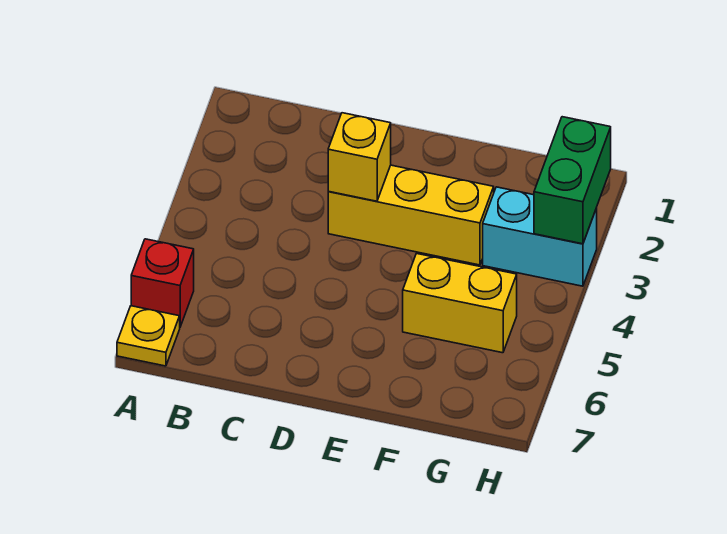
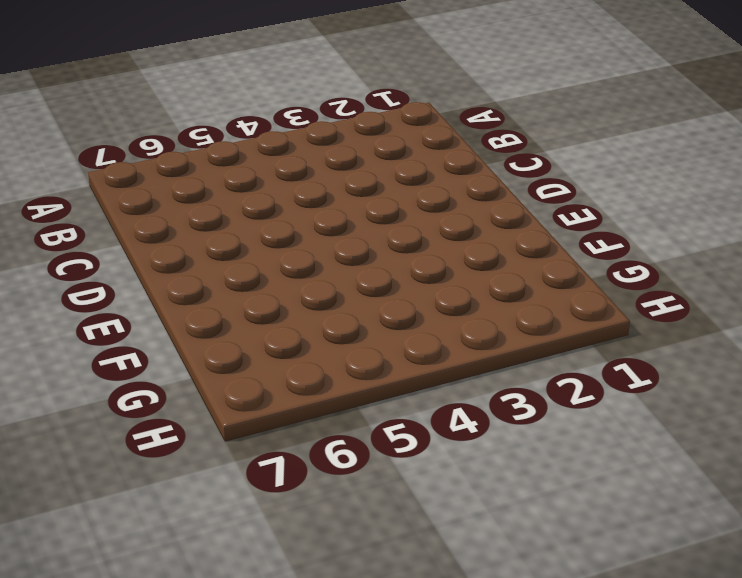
none -> red brick A6 level 1
none -> yellow plate A7 level 1

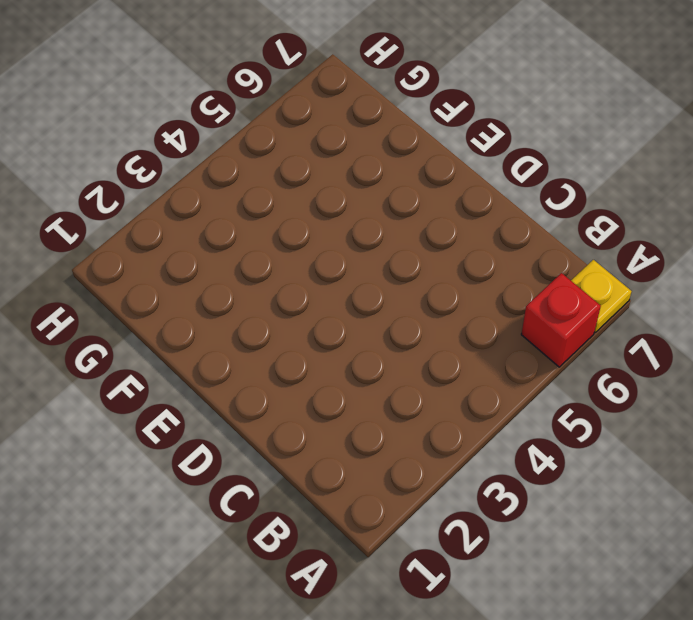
none -> yellow brick D3:F3 level 1
none -> yellow brick F5:G5 level 1

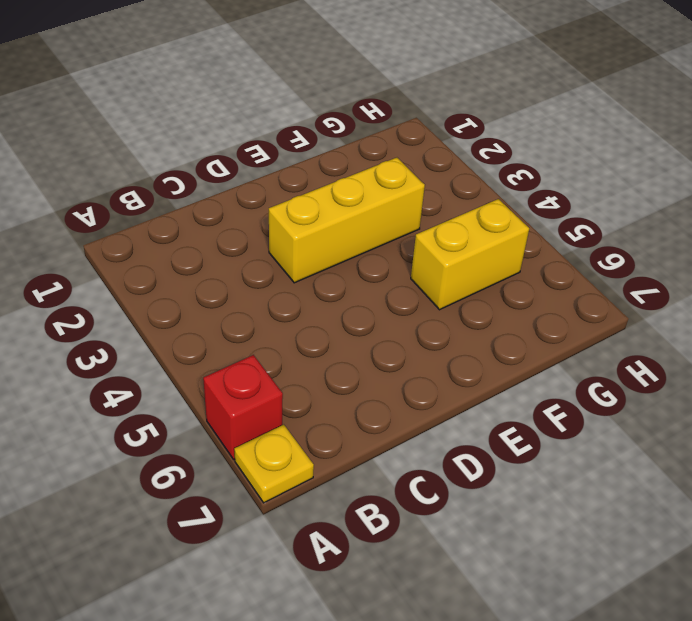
none -> cyan brick G3:H3 level 1
none -> yellow brick D3 level 2

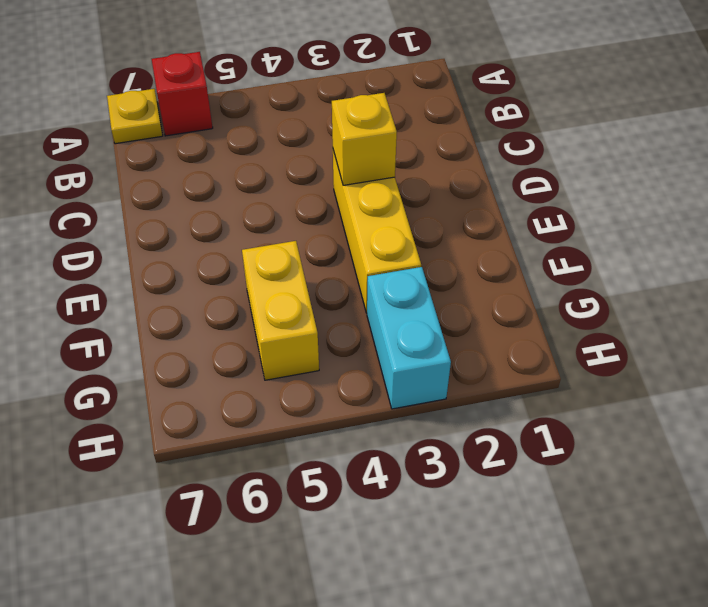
none -> green brick H2:H3 level 2

